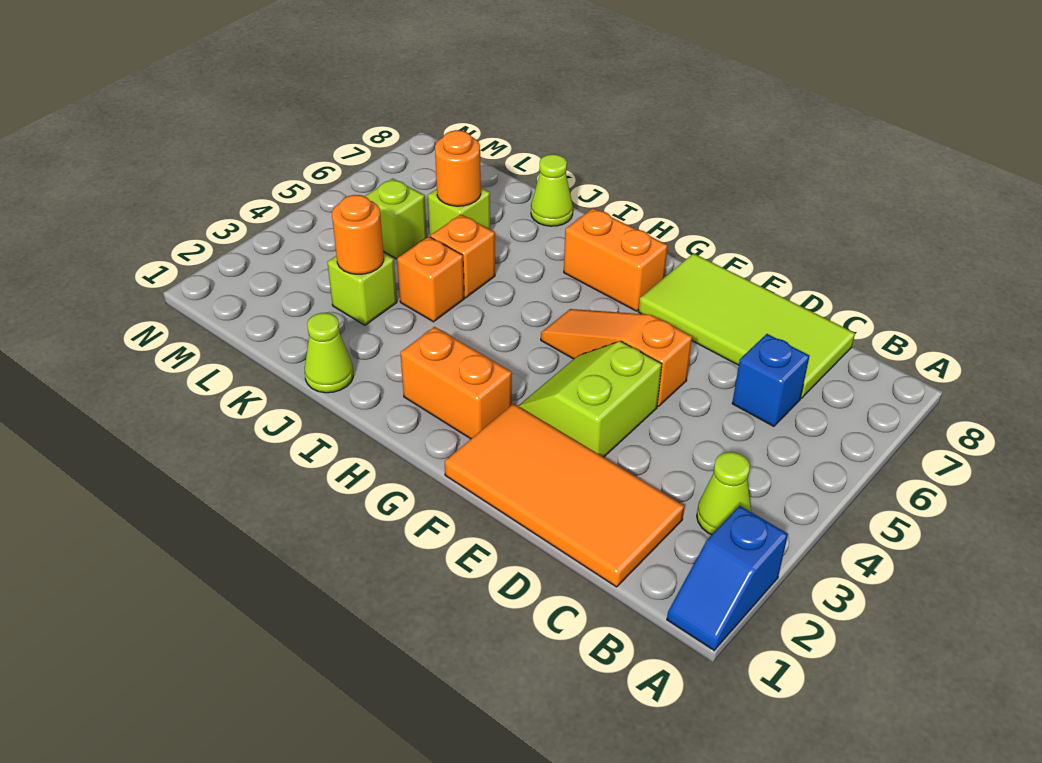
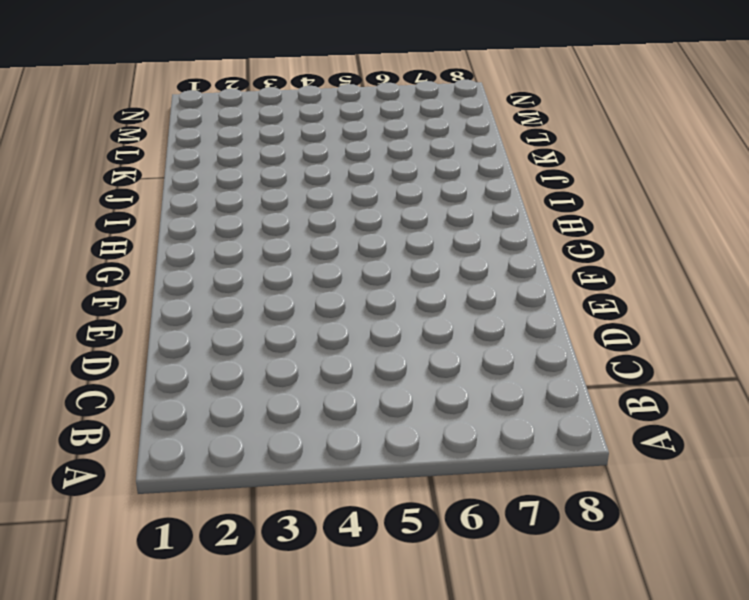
none -> blue slope A1:A2 level 1 top 2
none -> lime cone B3 level 1
none -> orange tile C1:F2 level 1

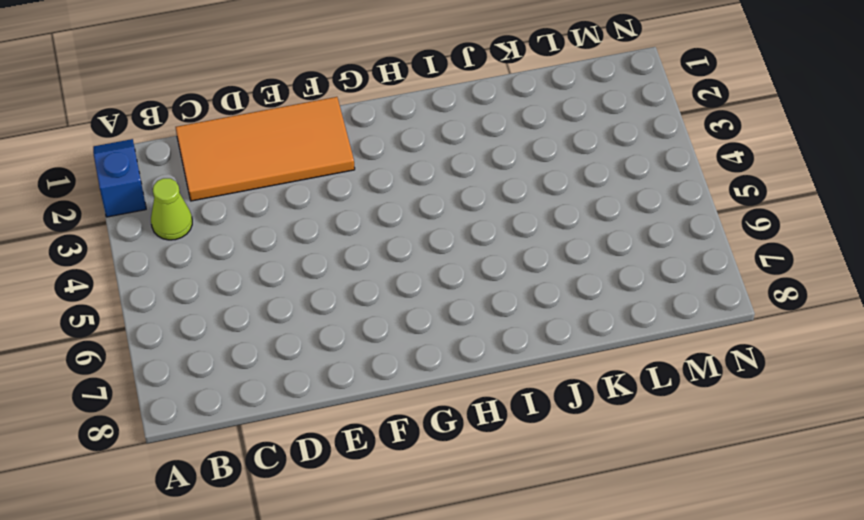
none -> blue brick C6 level 1
none -> lime tile C7:F8 level 1
none -> lime slope E3:F4 level 1 top E

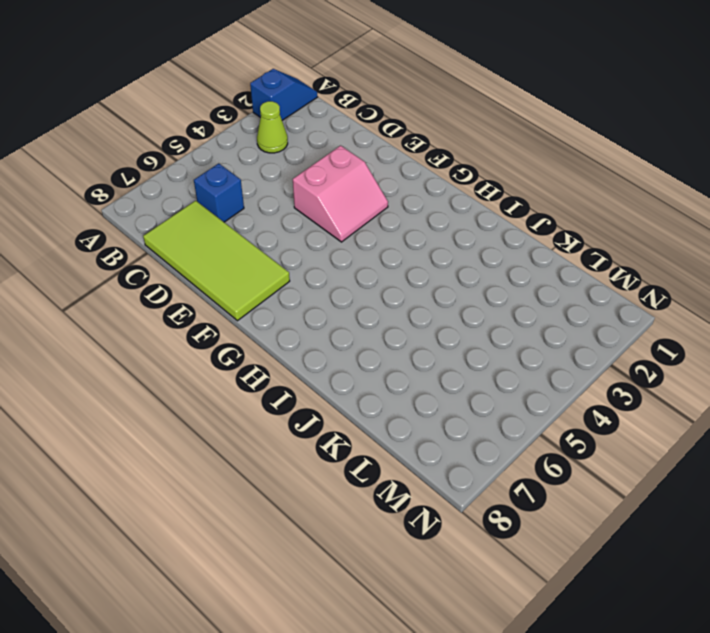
pink slope E3:F4 level 1 top E -> lime slope E3:F4 level 1 top E
none -> orange tile C1:F2 level 1
none -> orange slope E5:G5 level 1 top E
none -> orange brick G2:H2 level 1

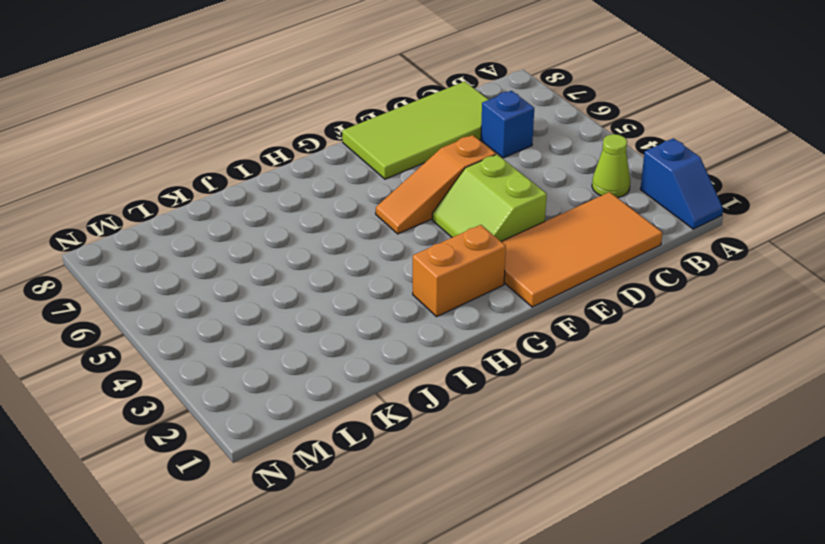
none -> orange brick G7:H7 level 1
none -> lime cone J1 level 1
none -> orange brick J4 level 1

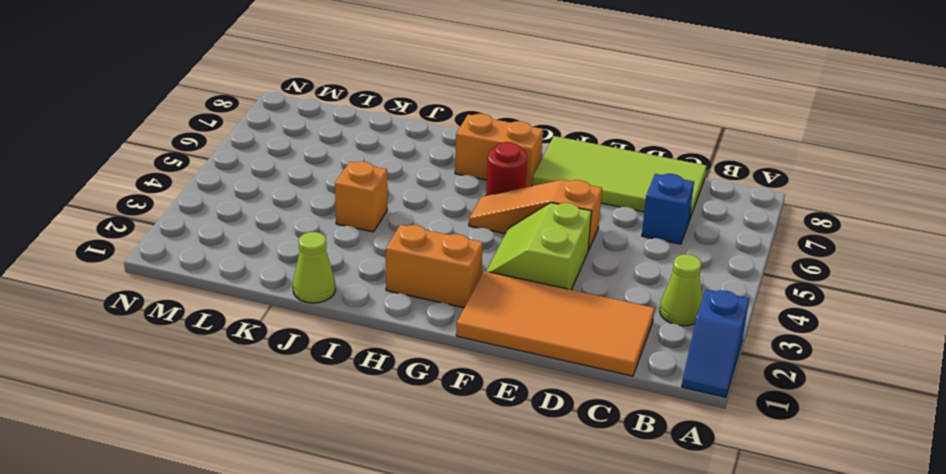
red round brick G6 level 1 -> none
none -> orange brick J5 level 1
none -> lime cone J8 level 1
none -> lime brick K3 level 1

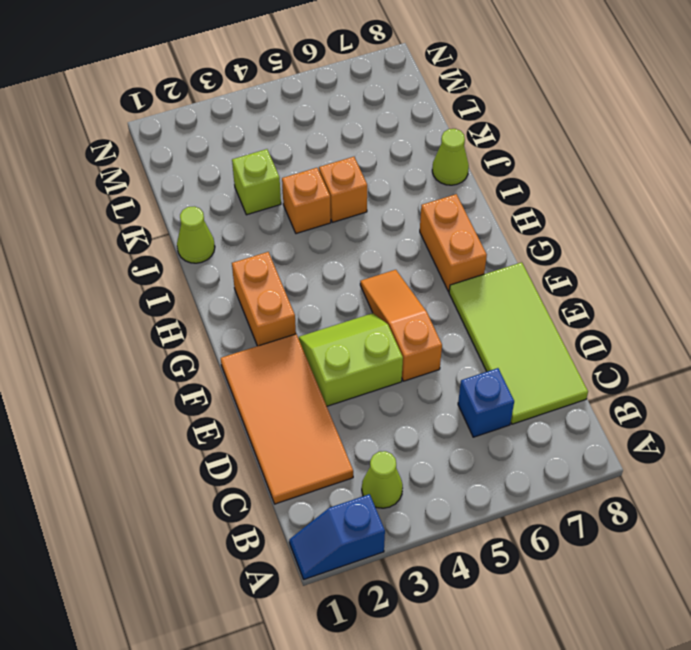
none -> lime brick K6 level 1
none -> lime brick L5 level 1
none -> orange round brick K3 level 2

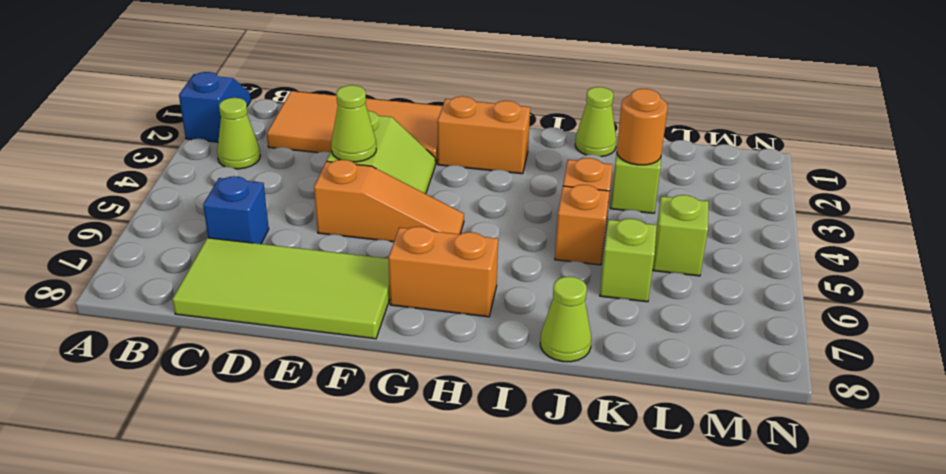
lime cone E4 level 2 -> none
none -> orange round brick K6 level 2

